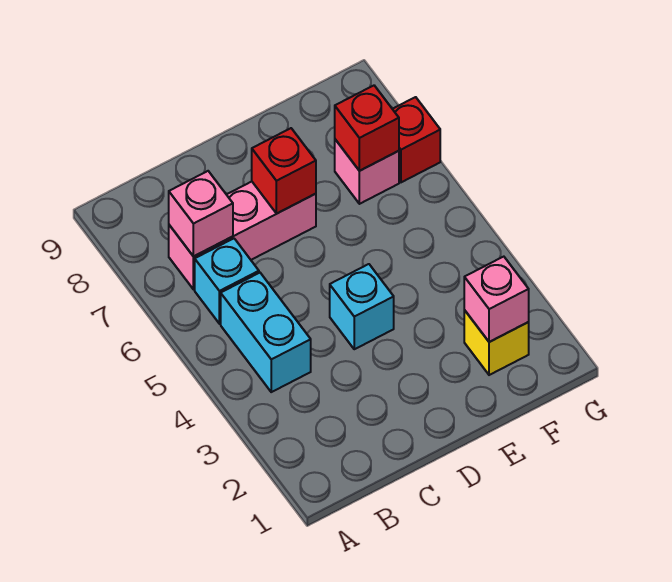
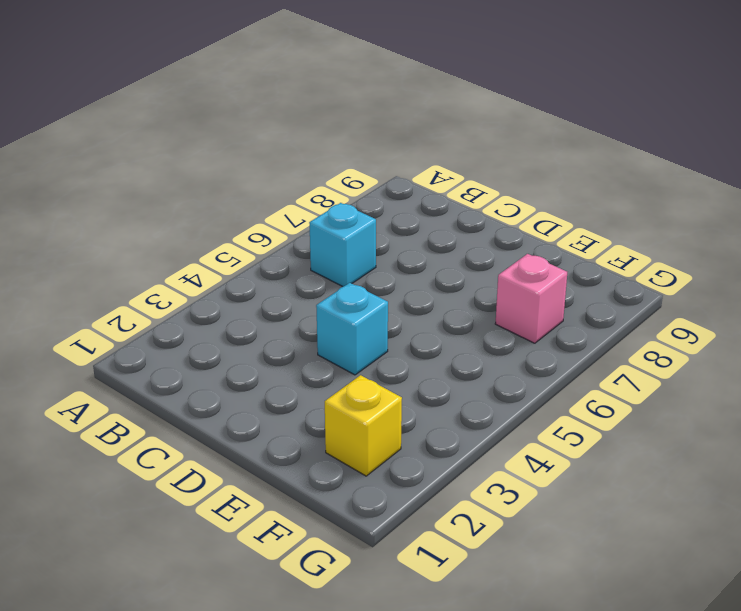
none -> cyan brick B4:B5 level 1
none -> pink brick B7:D7 level 1

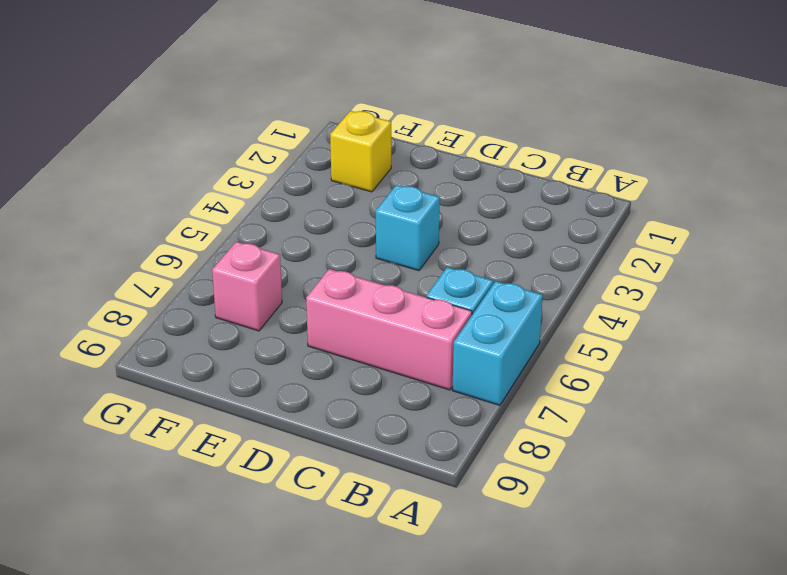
cyan brick A6:A7 level 1 -> cyan brick B4:B5 level 1
none -> red brick G7 level 1
none -> pink brick B7 level 2

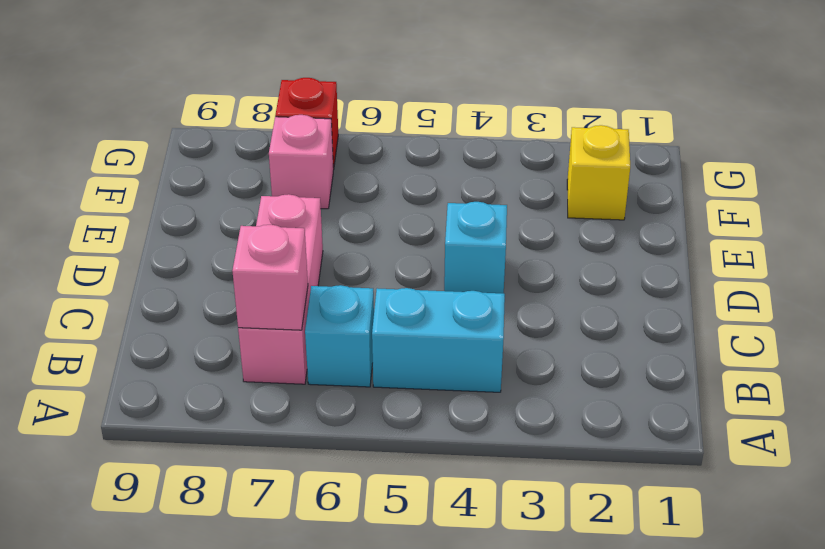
none -> red brick D7 level 2
none -> pink brick F2 level 2

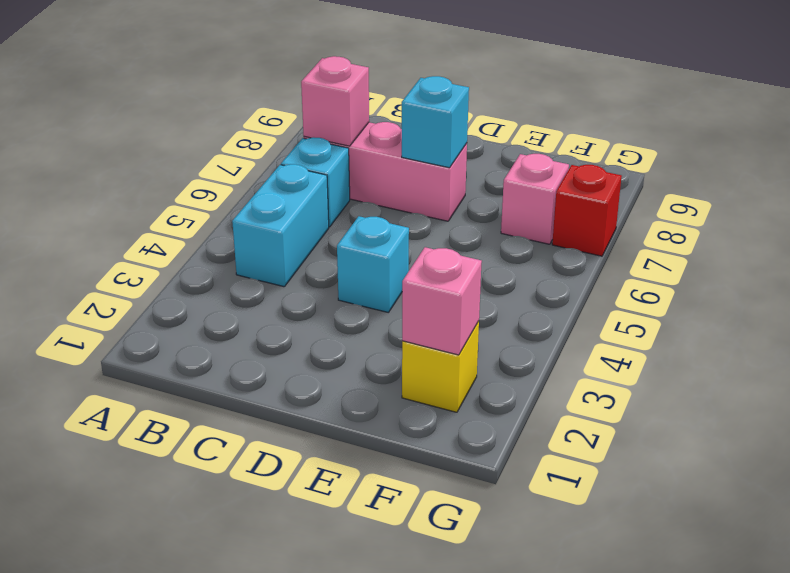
cyan brick D7 level 2 -> red brick D7 level 2
none -> red brick F7 level 2

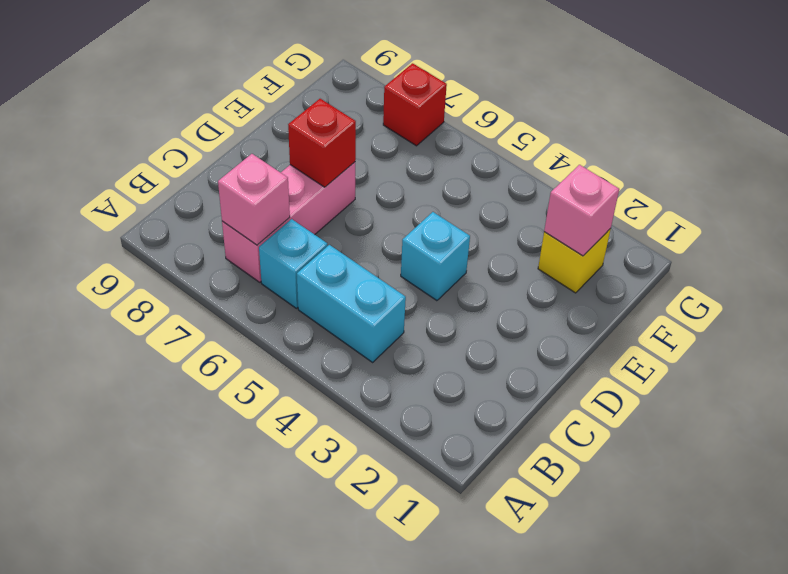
none -> pink brick F7 level 1
none -> red brick F7 level 2

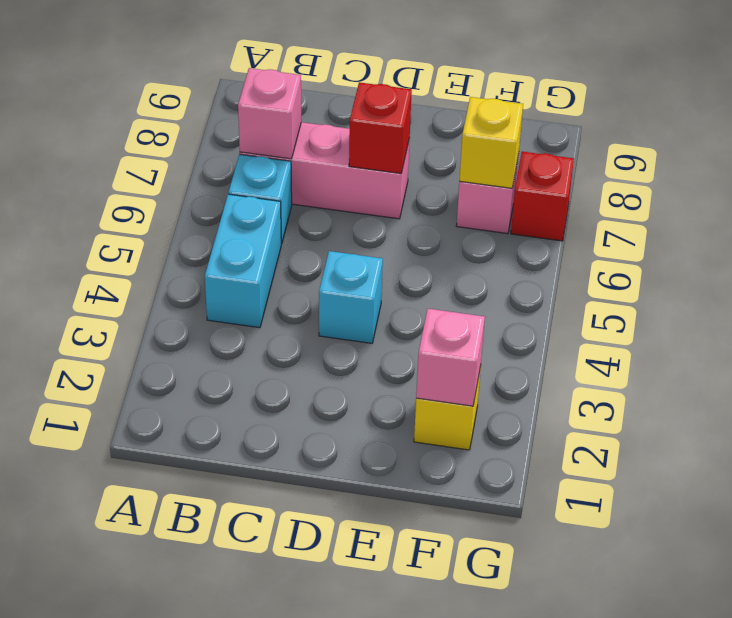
yellow brick F7 level 2 -> red brick F7 level 2

